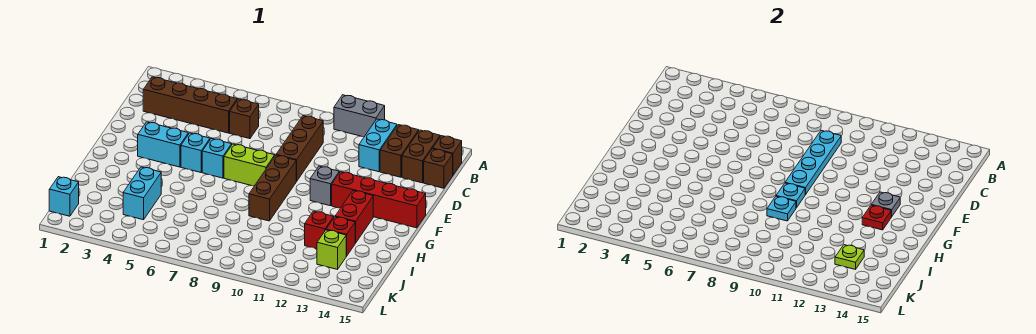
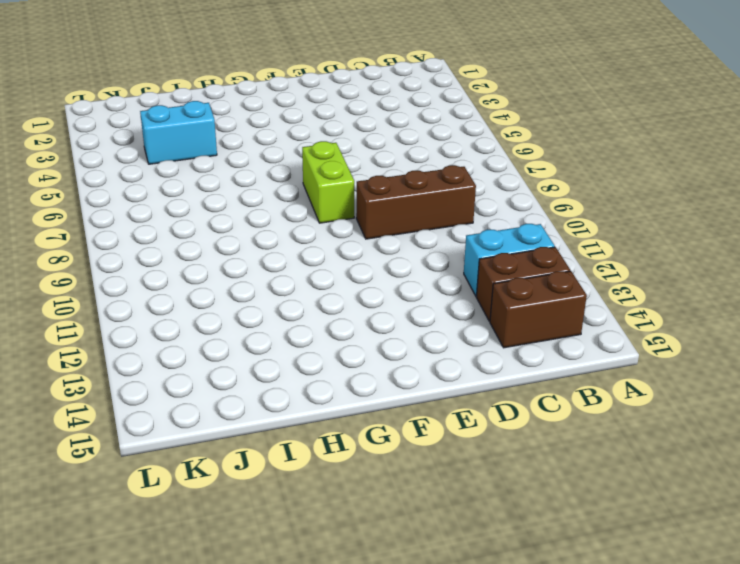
none -> grey brick A10:A11 level 1
none -> brown brick B15 level 1
none -> brown brick C2:C5 level 1

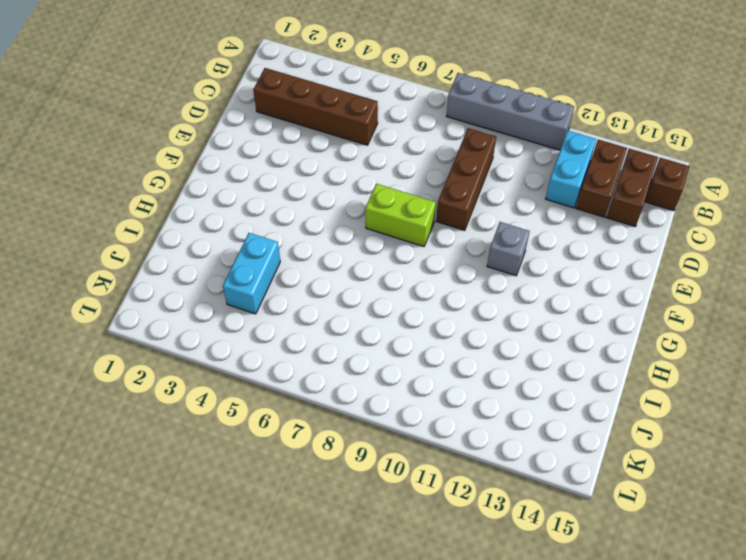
grey brick A8:A11 level 1 -> grey brick A10:A11 level 1
none -> brown brick C6 level 1
none -> brown brick C15 level 1
none -> cyan brick F3:F4 level 1

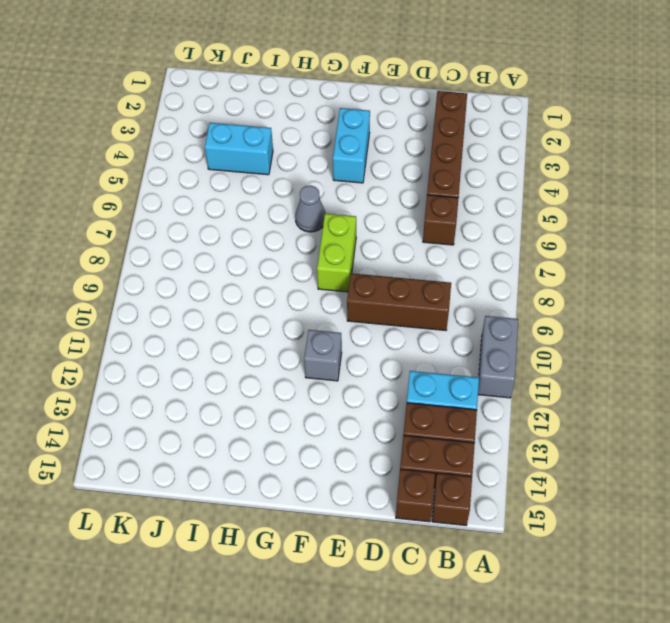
grey cone G6 level 1 -> none
none -> cyan brick F5 level 1
none -> cyan brick F6 level 1
none -> brown brick F9:H9 level 1

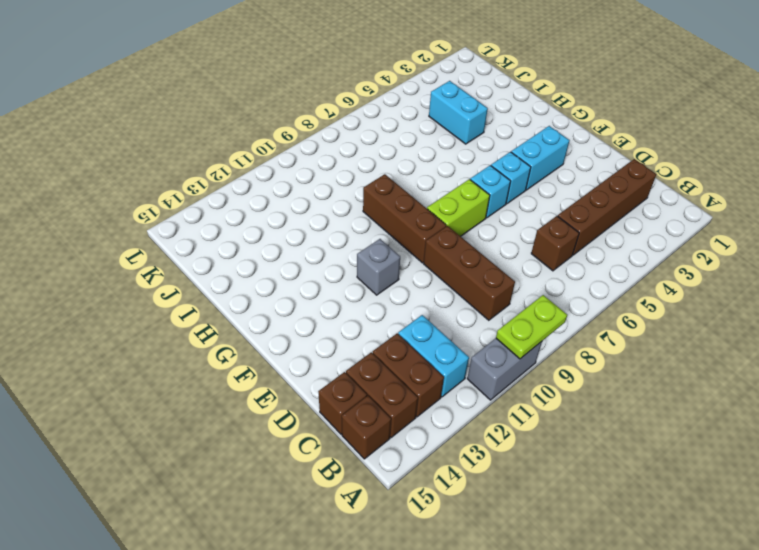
lime plate A9:A10 level 2 -> none
none -> red brick F12:F15 level 1
none -> red brick G13:H13 level 1
none -> red brick I12 level 1

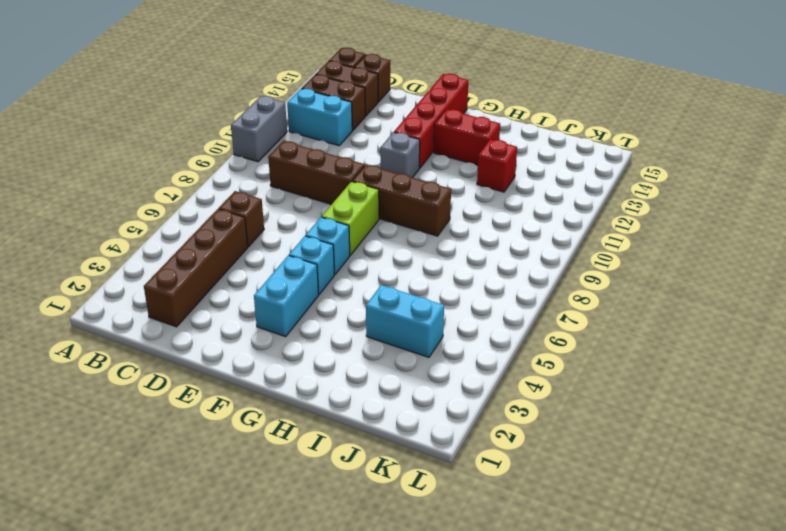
none -> red brick I13 level 1
none -> lime brick J13 level 1
none -> cyan brick K1 level 1

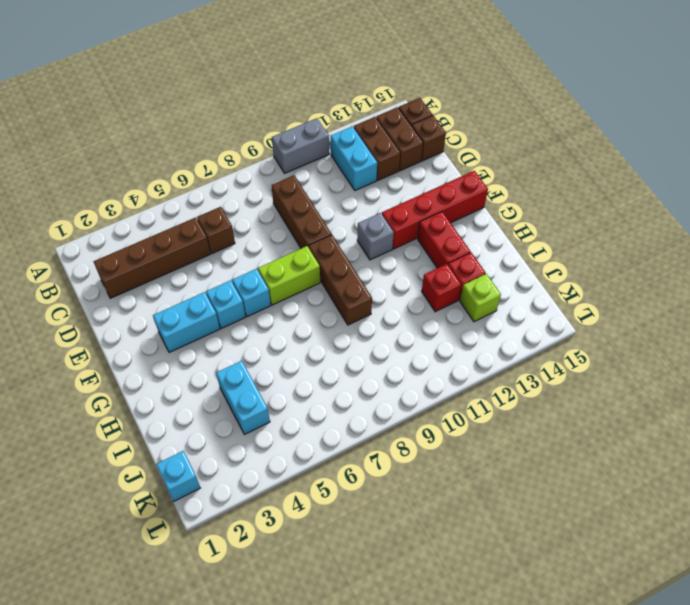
none -> cyan plate C9:F9 level 2
none -> grey plate F13 level 2
none -> cyan plate G9 level 2

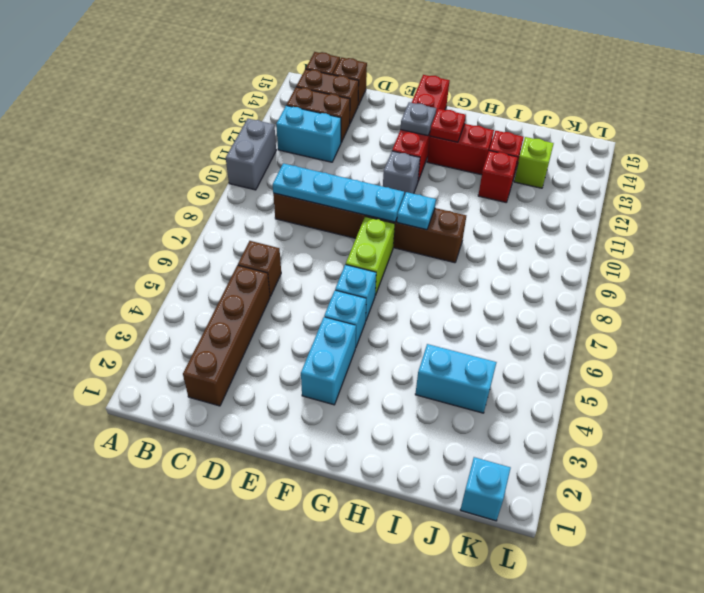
none -> cyan plate H9 level 2
none -> lime plate J13 level 2

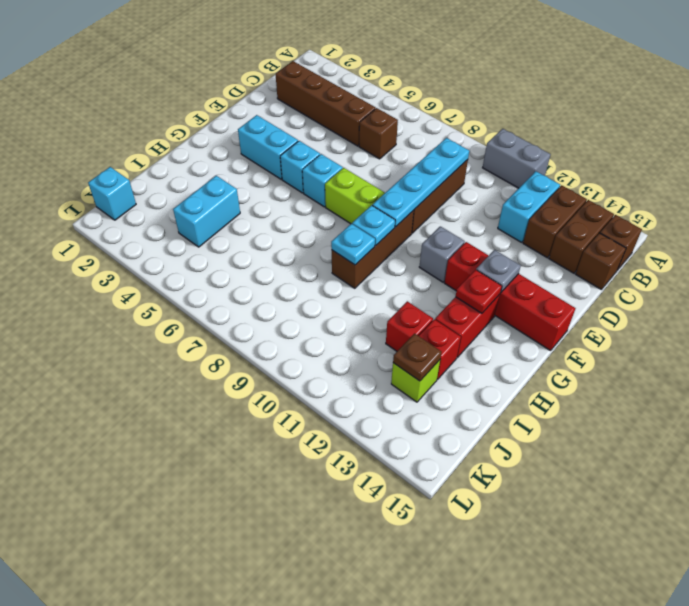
brown plate J13 level 2 -> lime plate J13 level 2

